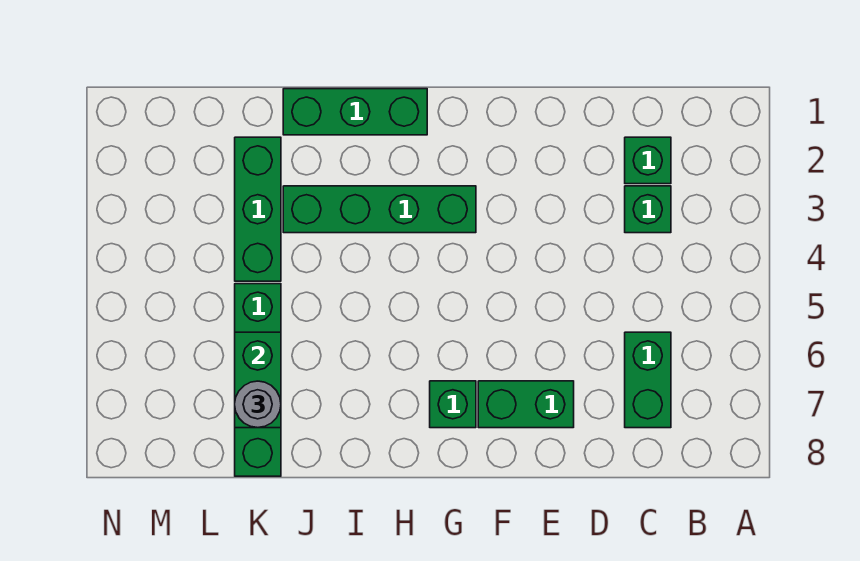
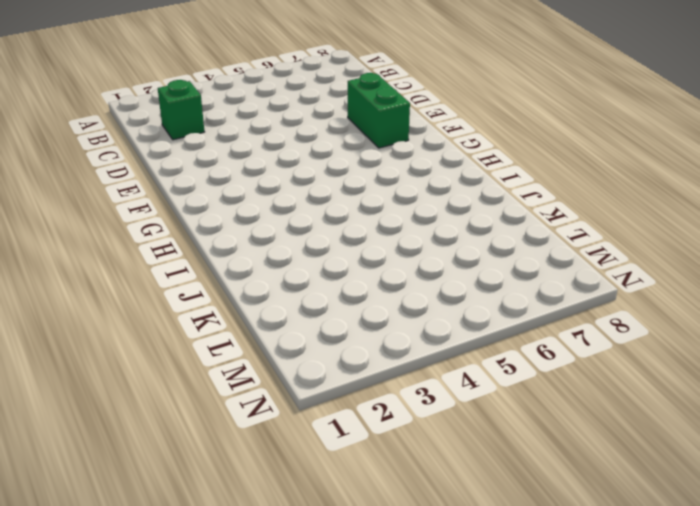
none -> green brick C3 level 1
none -> green brick C6:C7 level 1

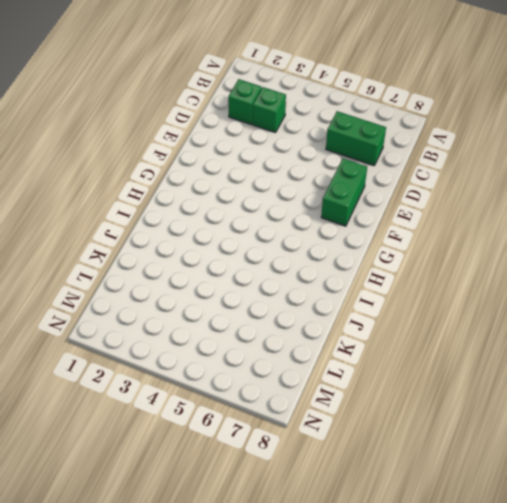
none -> green brick G3:J3 level 1
none -> green brick G7 level 1

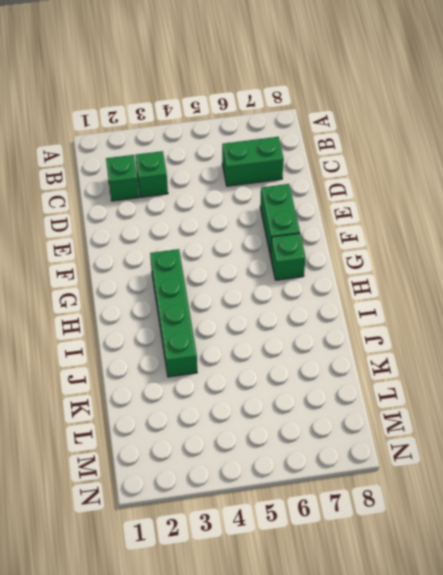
none -> green brick H1:J1 level 1
none -> green brick K2:K4 level 1

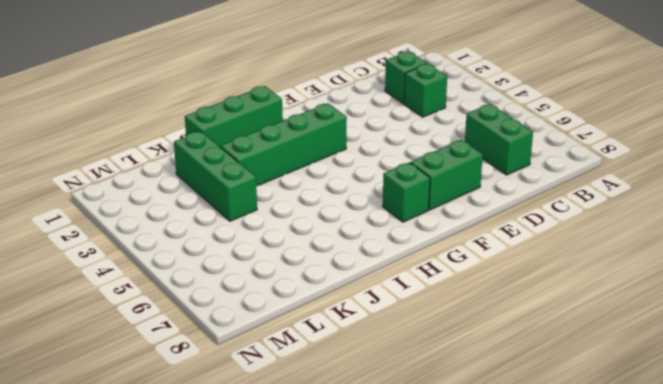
none -> green brick K5:K8 level 1
none -> green brick K6:K7 level 2

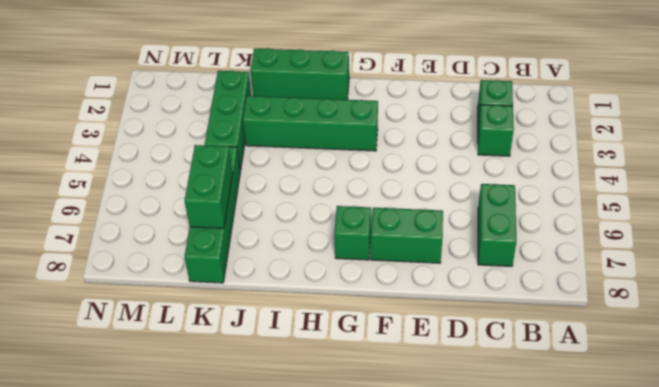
none -> grey round brick K7 level 3

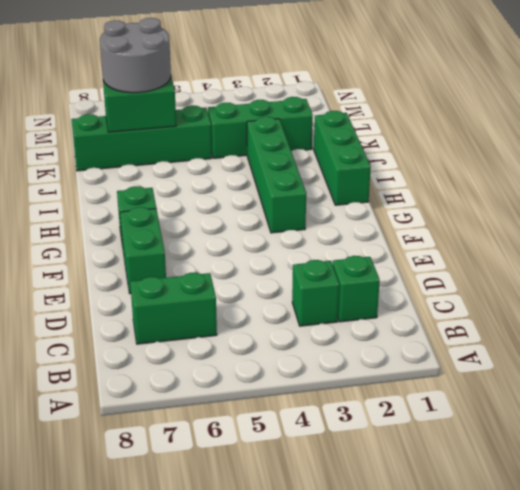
grey round brick K6:L7 level 3 -> grey round brick K7 level 3

